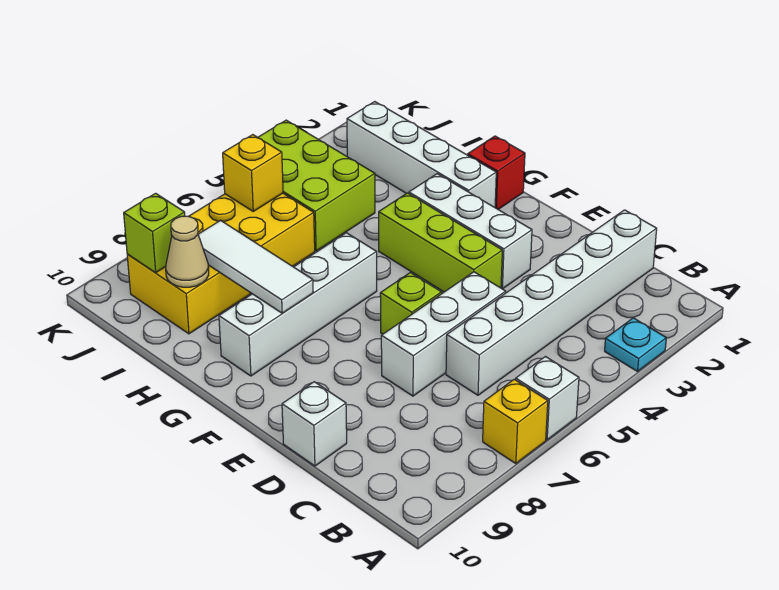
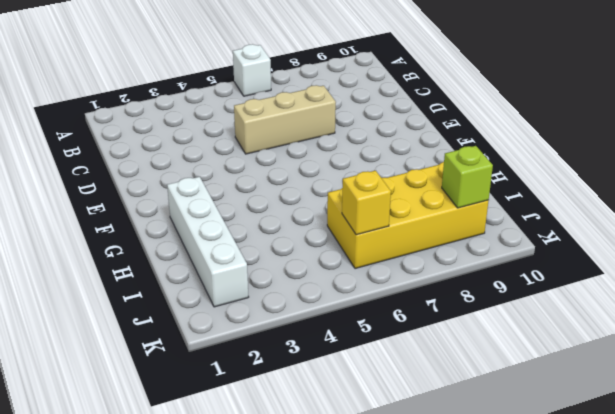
tan brick D5:D7 level 1 -> white brick D5:D7 level 1
none -> cyan plate A3 level 1
none -> yellow brick A7 level 1
none -> white brick C1:C6 level 1

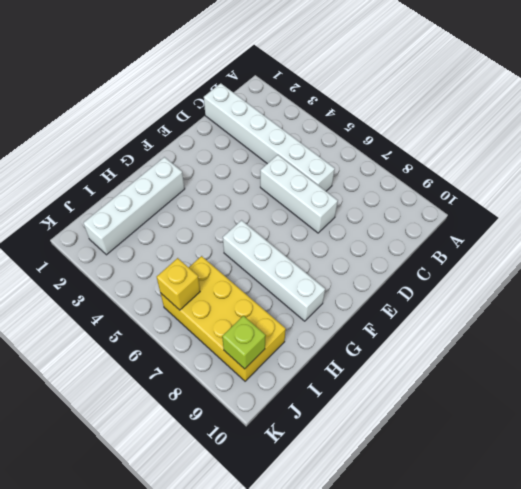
none -> cyan plate A3 level 1
none -> white brick A6 level 1
none -> yellow brick A7 level 1

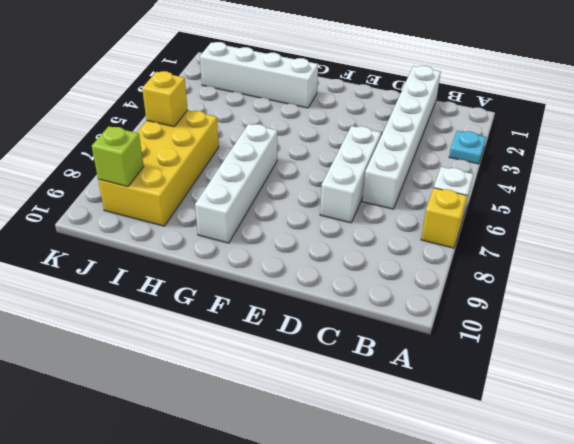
none -> white brick D10 level 1
none -> white brick E3:G3 level 1
none -> lime brick E4:G4 level 1

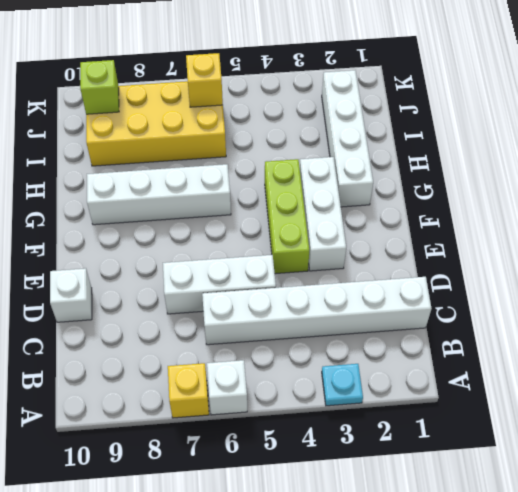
none -> lime brick E6 level 1
none -> red brick G1 level 1
none -> lime brick I4:K5 level 1

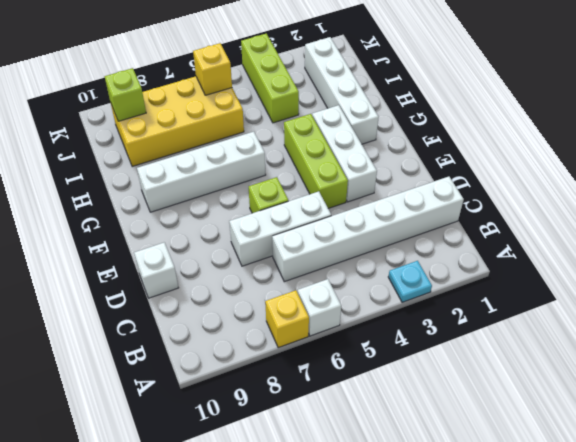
lime brick I4:K4 level 1 -> lime brick I4:K5 level 1
none -> red brick G1 level 1
none -> white tile G8:I8 level 2
none -> tan cone I9 level 2

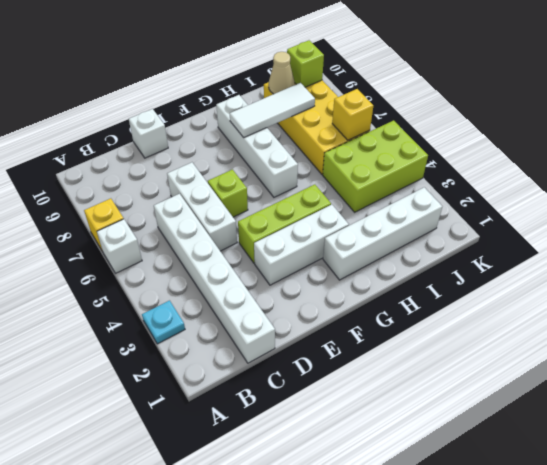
none -> red brick G1 level 1

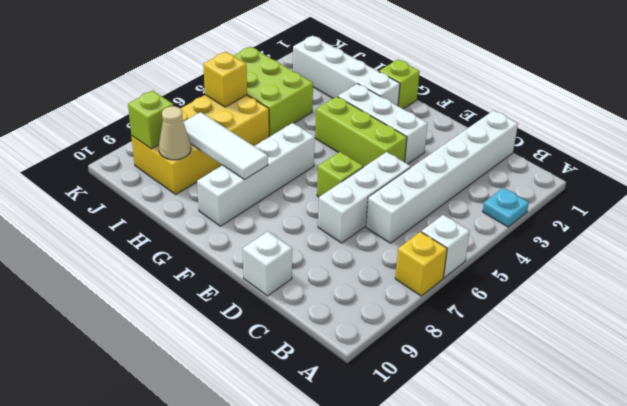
lime brick G1 level 1 -> red brick G1 level 1

